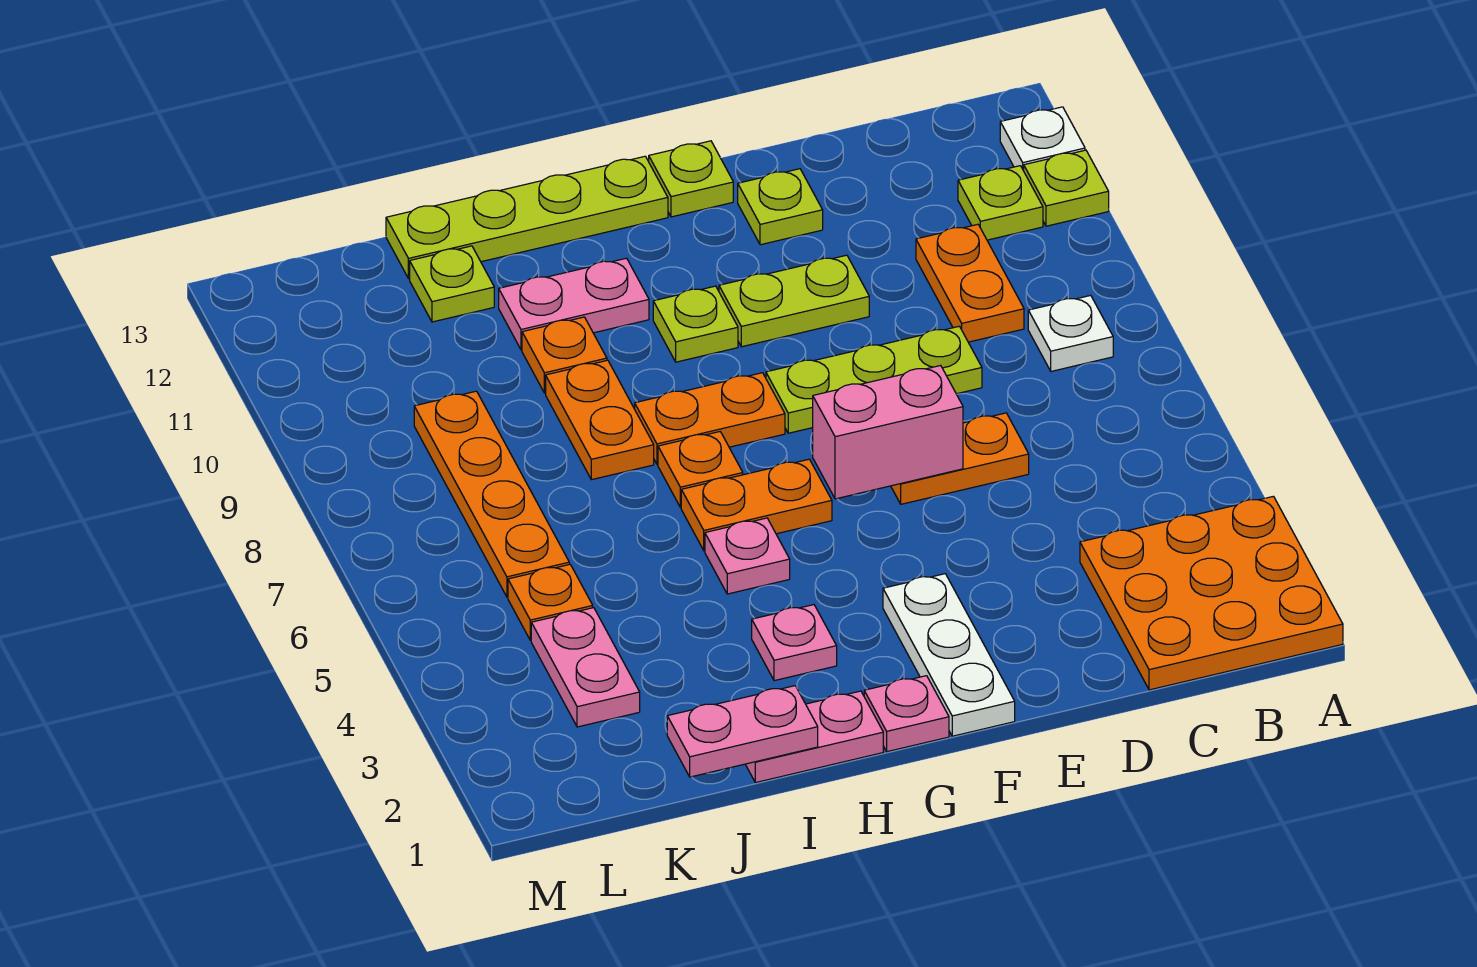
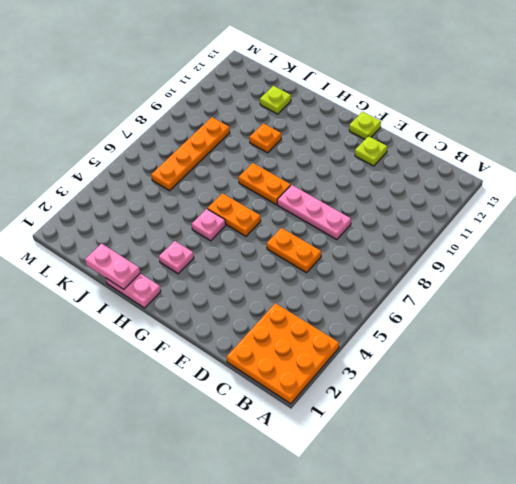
pink plate D8:F8 level 1 -> lime plate D8:F8 level 1
none -> lime plate A11 level 1
none -> white plate A12 level 1
none -> white plate B8 level 1
none -> lime plate B11 level 1

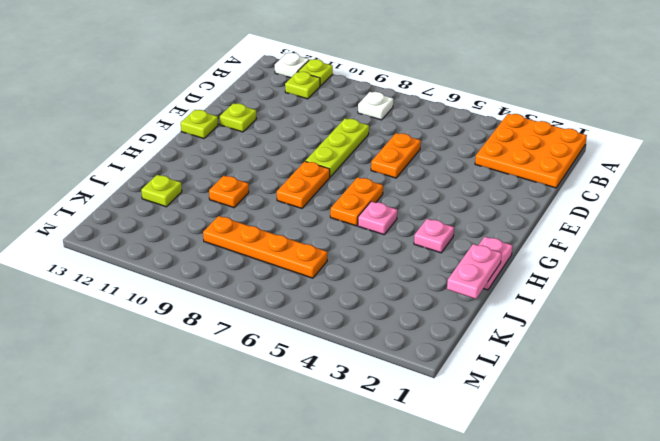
none -> orange plate C9:C10 level 1
none -> lime plate E10:F10 level 1
none -> white plate F1:F3 level 1
none -> pink plate G1 level 1

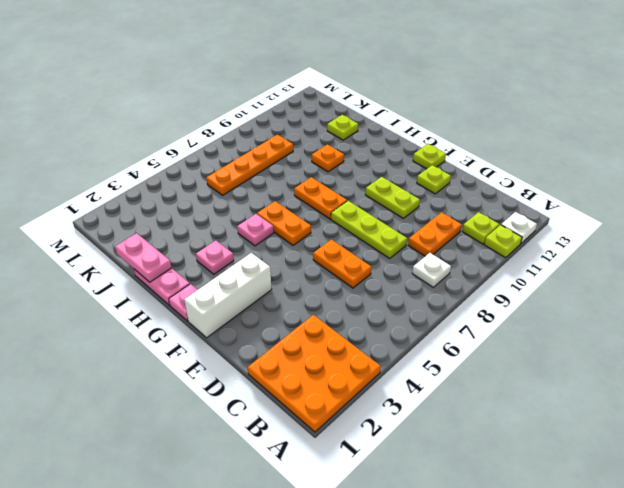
white brick F1:F3 level 1 -> white plate F1:F3 level 1
none -> lime plate G10 level 1
none -> lime plate G13:J13 level 1
none -> orange plate H7 level 1
none -> pink plate H11:I11 level 1

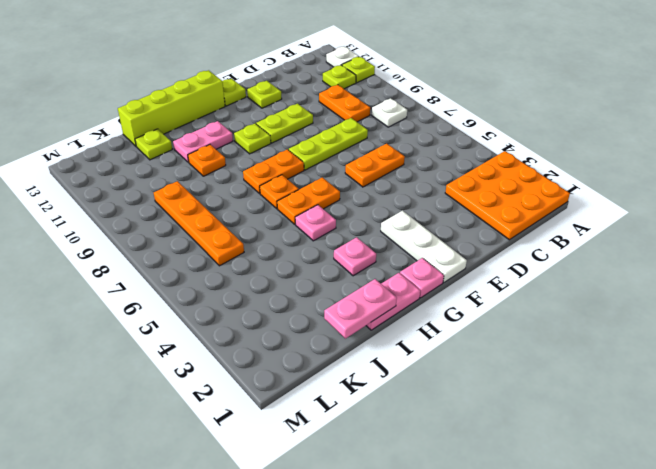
lime brick G13:J13 level 1 -> lime plate G13:J13 level 1
none -> orange plate I8:I9 level 1
none -> pink plate K3:K4 level 1
none -> orange plate K5 level 1
none -> pink brick E6:F6 level 2

